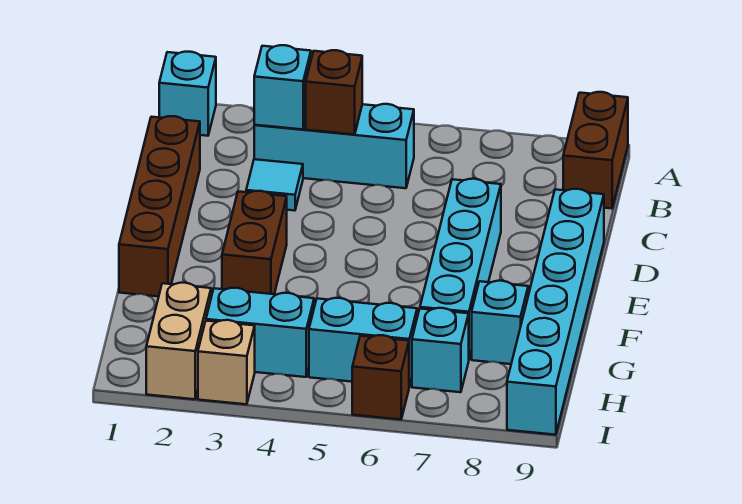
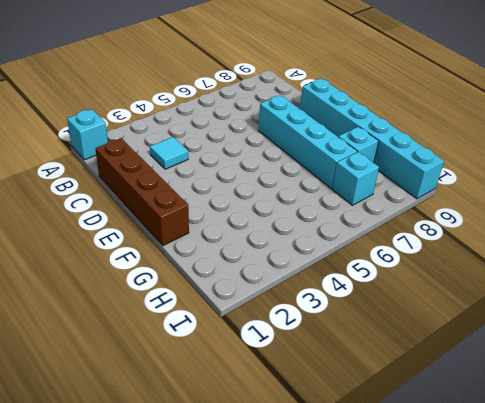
none -> brown brick A9:B9 level 1
none -> cyan brick B3:B5 level 1
none -> brown brick E3:F3 level 1

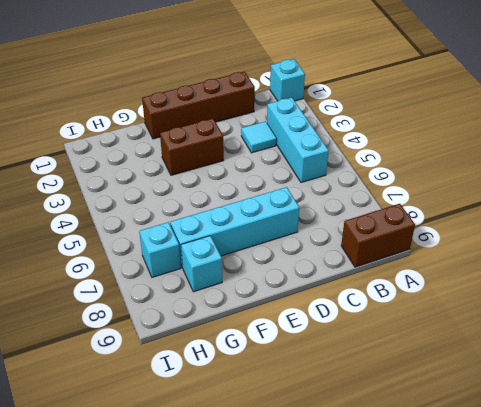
none -> cyan brick D9:I9 level 1
none -> tan brick H2:I2 level 1
none -> cyan brick H3:H4 level 1

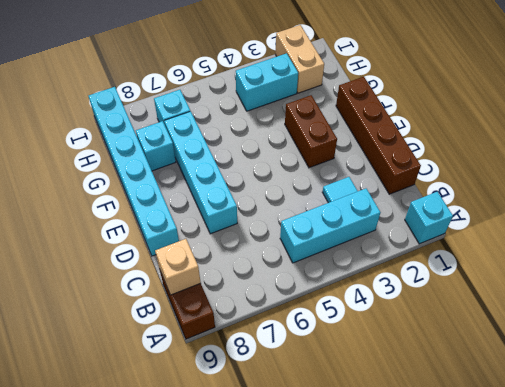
tan brick B9 level 2 -> tan brick I3 level 1
none -> cyan brick H5:H6 level 1
none -> brown brick I6 level 1
none -> cyan brick B3 level 2

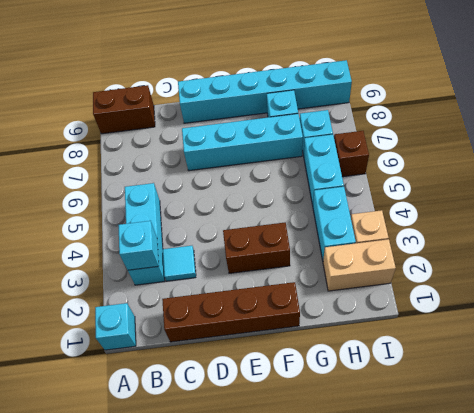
none -> brown brick B4 level 2

